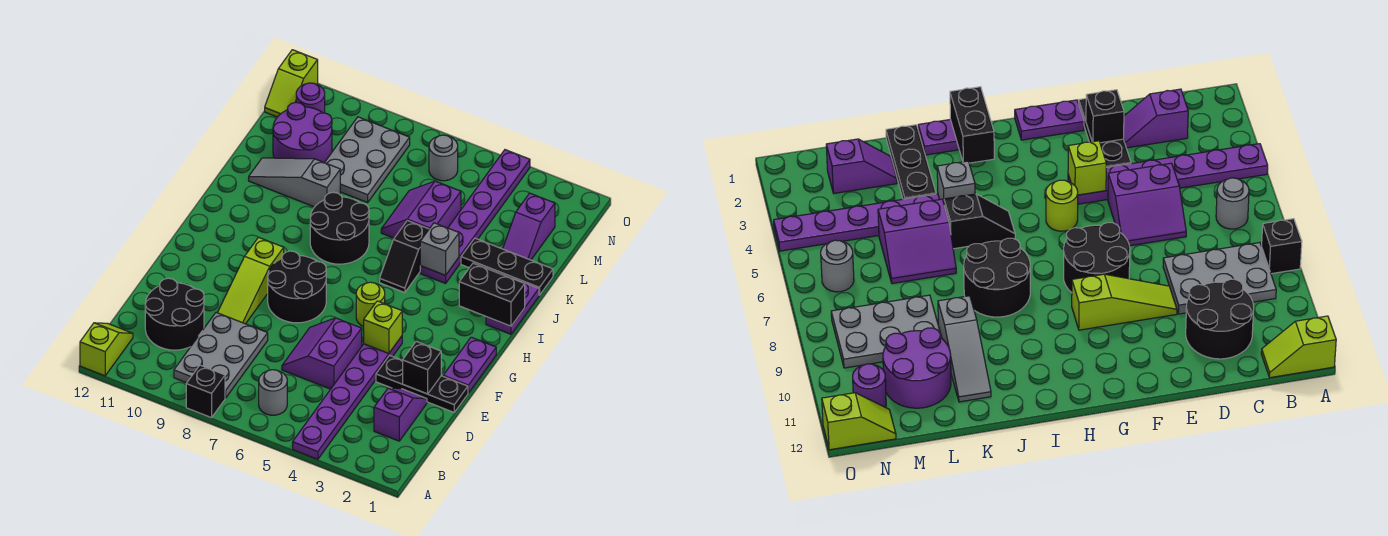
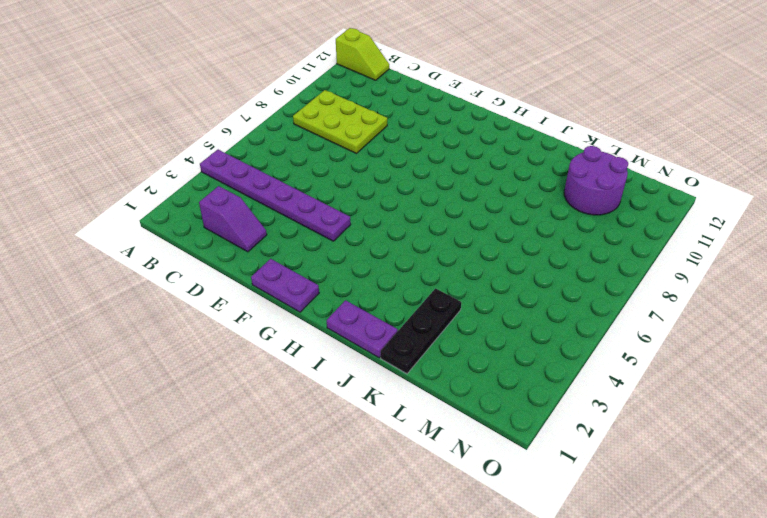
lime plate B8:D9 level 1 -> grey plate B8:D9 level 1
none -> black brick A8 level 1
none -> grey round brick B6 level 1
none -> black round brick C10:D11 level 1
none -> purple slope D5:E6 level 1 top 5

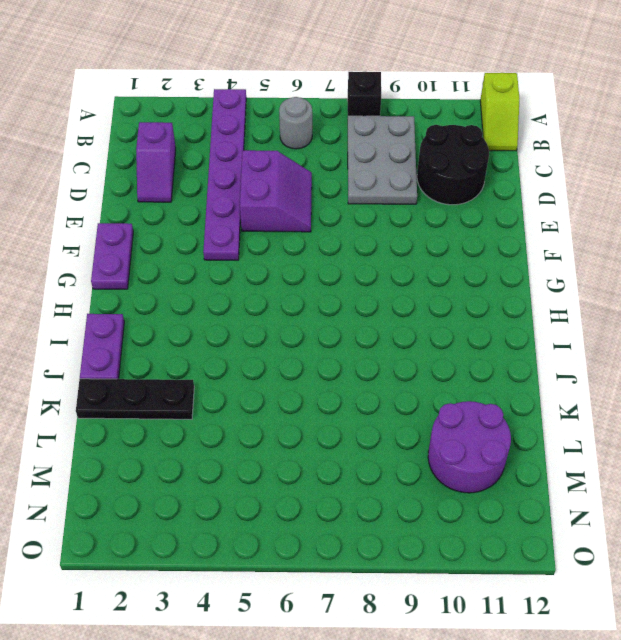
none -> black plate E1:E3 level 1
none -> lime slope E9:G9 level 1 top G
none -> black round brick F7:G8 level 1
none -> lime round brick G5 level 1

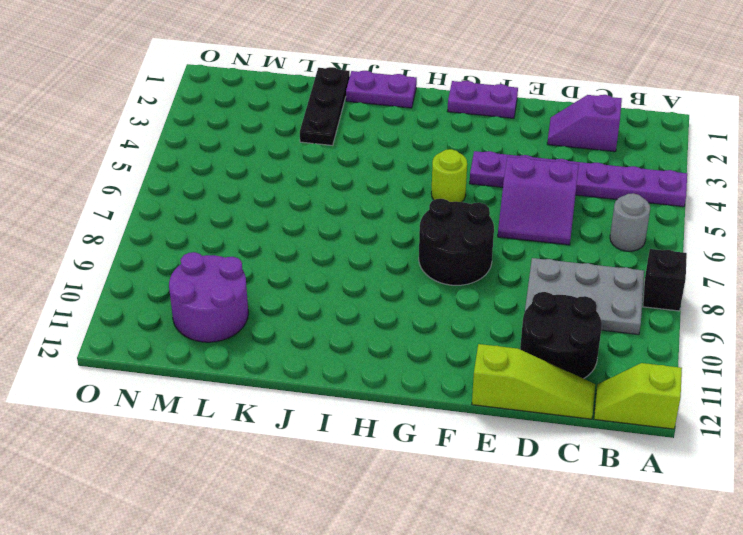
lime slope C12:E12 level 1 top E -> lime slope E9:G9 level 1 top G
none -> black plate E1:E3 level 1
none -> black slope I5:J5 level 1 top J
none -> black round brick I7:J8 level 1
none -> purple plate J4:O4 level 1

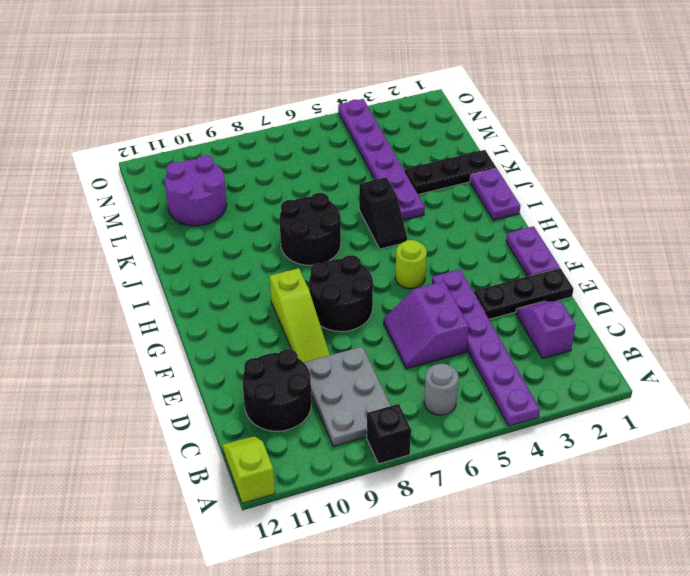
none -> purple slope K5:L6 level 1 top 5
none -> grey slope K9:K11 level 1 top 9
none -> purple slope L2:M2 level 1 top M
none -> grey plate L8:N9 level 1

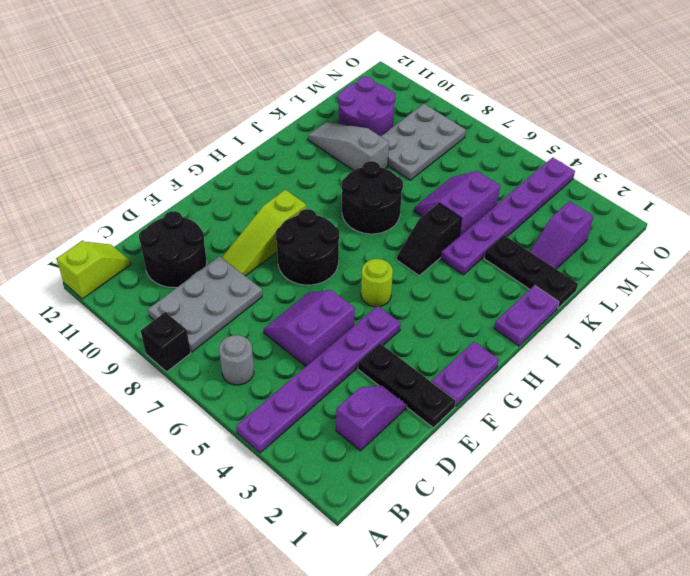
none -> grey round brick N6 level 1
none -> purple round brick N11 level 1
none -> lime slope N12:O12 level 1 top O
none -> black brick E2 level 2

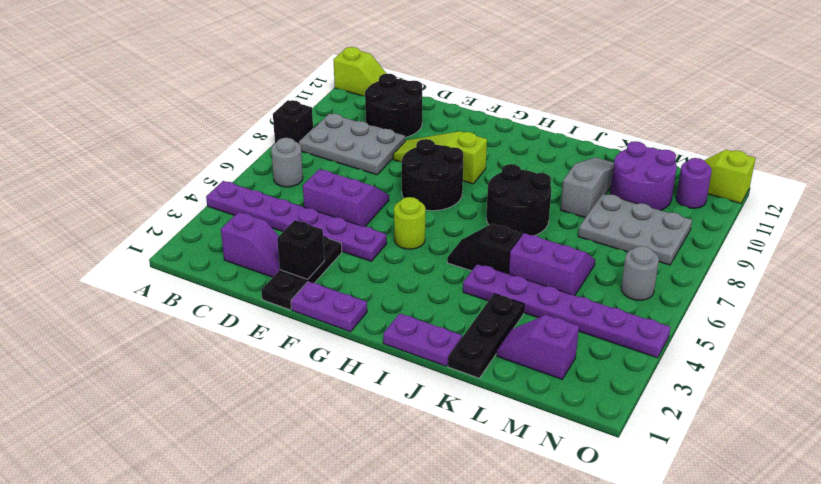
none -> lime brick F4 level 2
none -> black brick I1:I2 level 2
none -> grey brick J4 level 2

